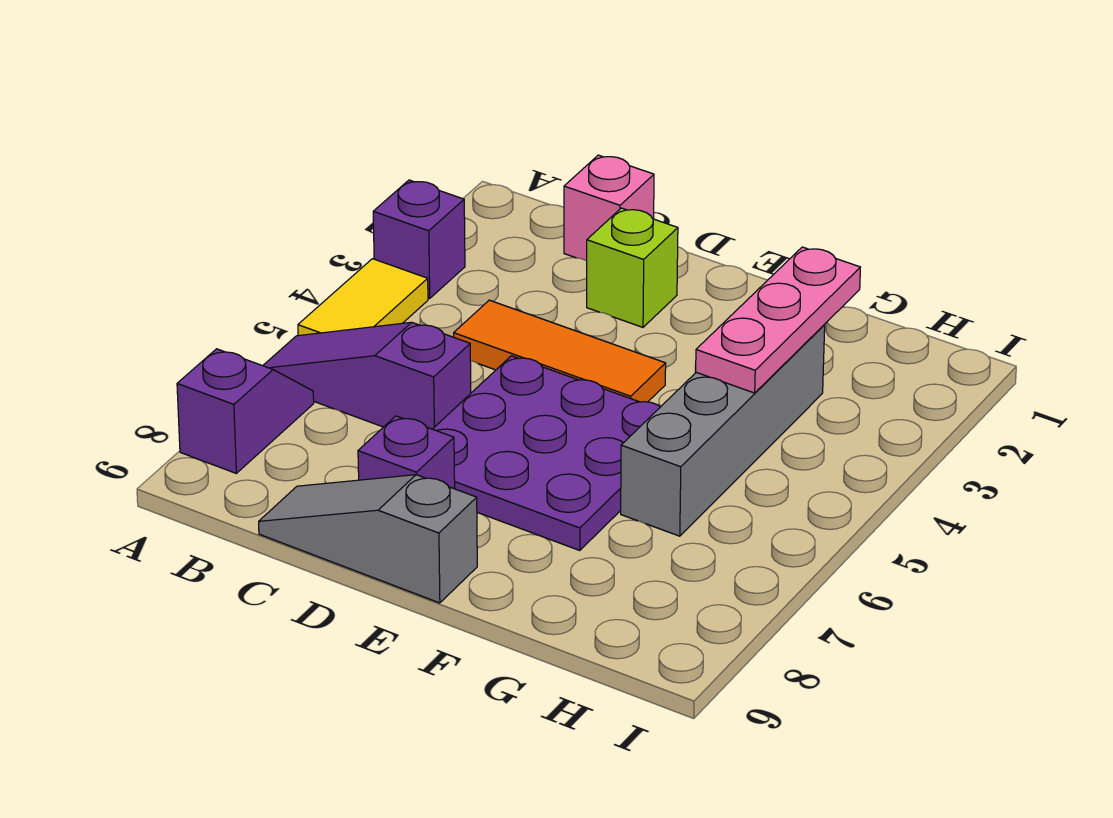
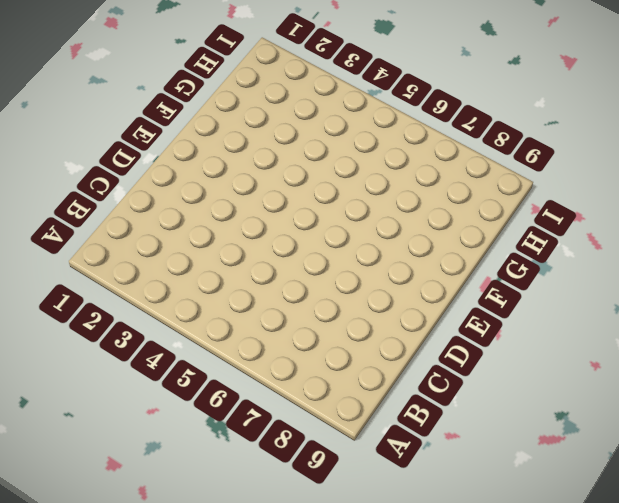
none -> purple brick A3 level 1
none -> yellow tile A4:A5 level 1
none -> purple slope A6:C6 level 1 top C

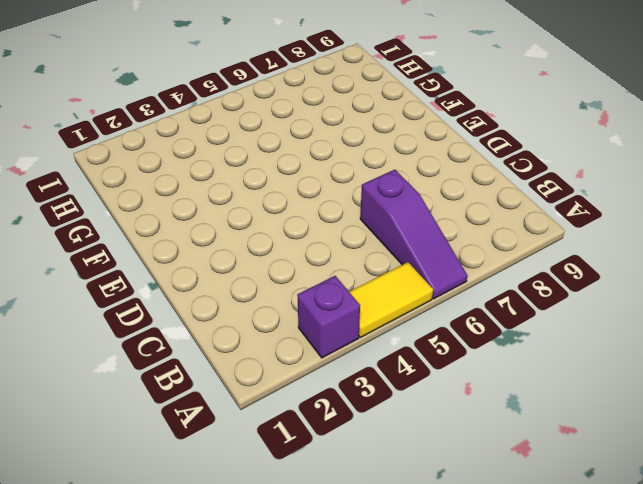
none -> purple slope A7:A8 level 1 top 8
none -> pink brick C1 level 1
none -> orange tile C4:E4 level 1

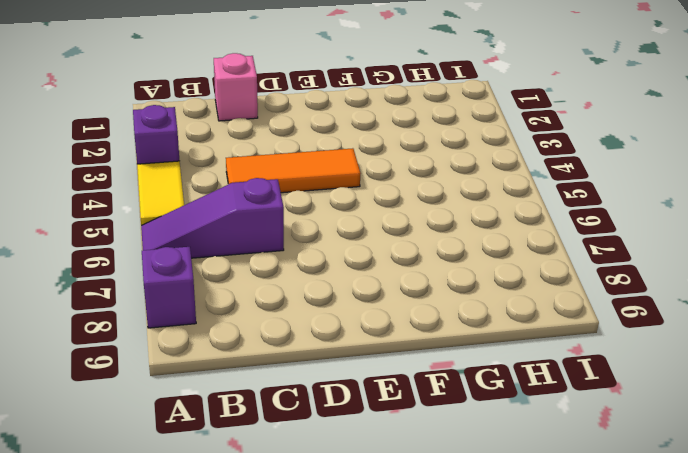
none -> grey slope C9:E9 level 1 top E
none -> lime brick D2 level 1
none -> purple plate D5:F7 level 1

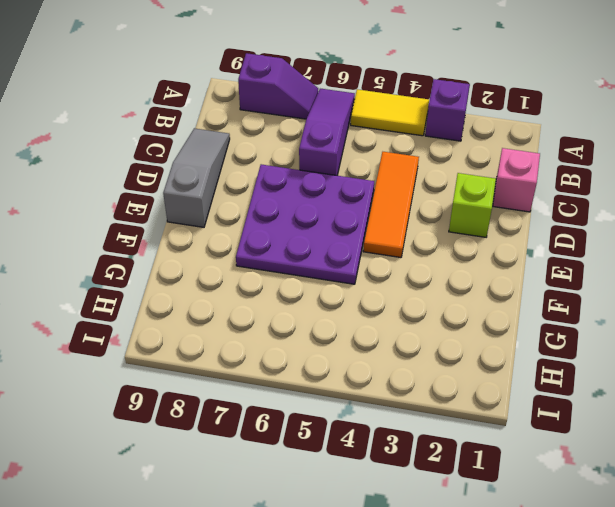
none -> purple brick D8 level 1
none -> grey brick G3:G6 level 1
none -> pink plate G2:G4 level 2

